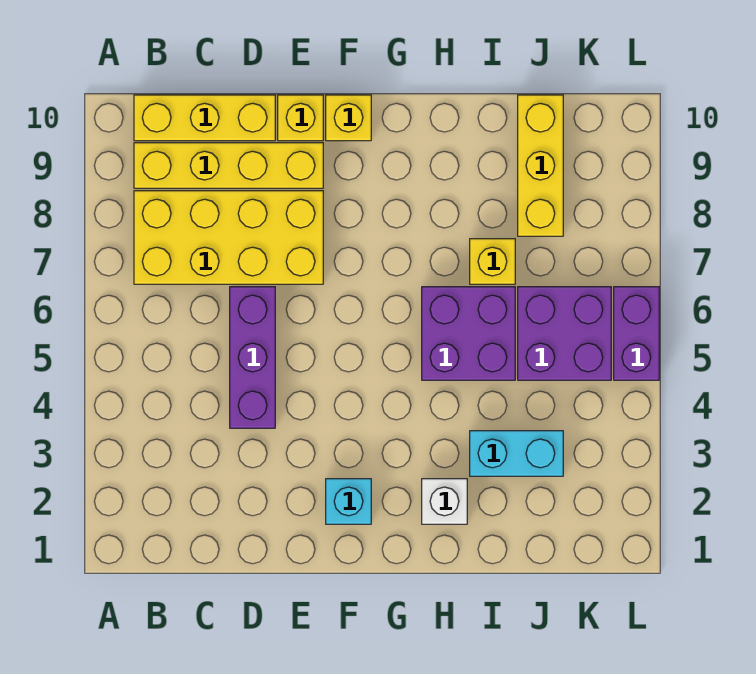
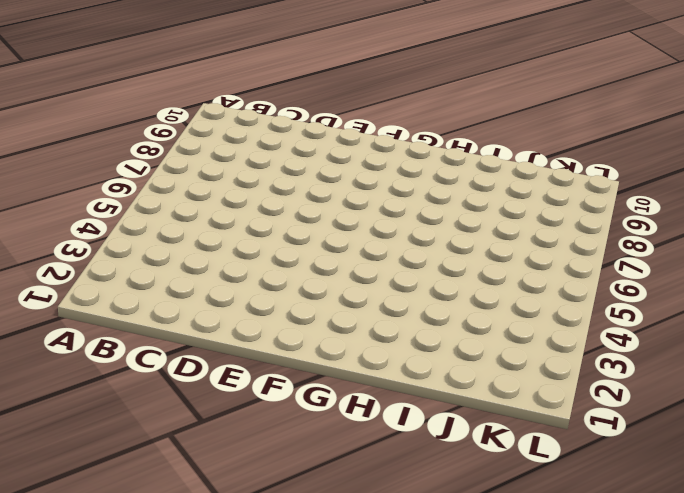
none -> yellow brick B7:E8 level 1
none -> yellow brick B9:E9 level 1
none -> yellow brick B10:D10 level 1

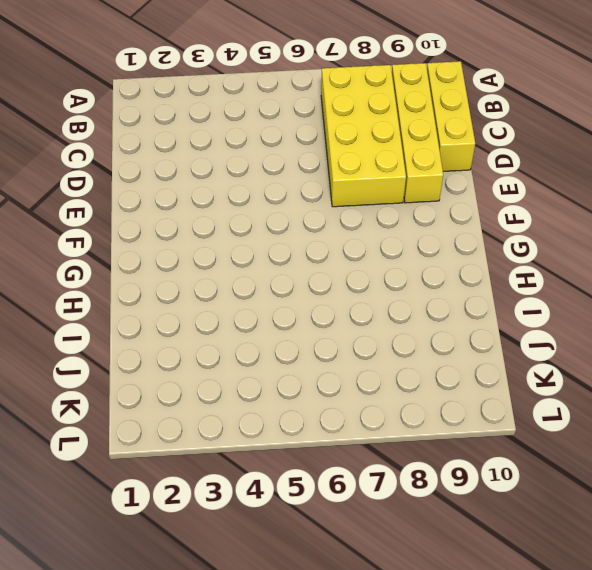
none -> purple brick D4:D6 level 1
none -> yellow brick E10 level 1
none -> cyan brick F2 level 1

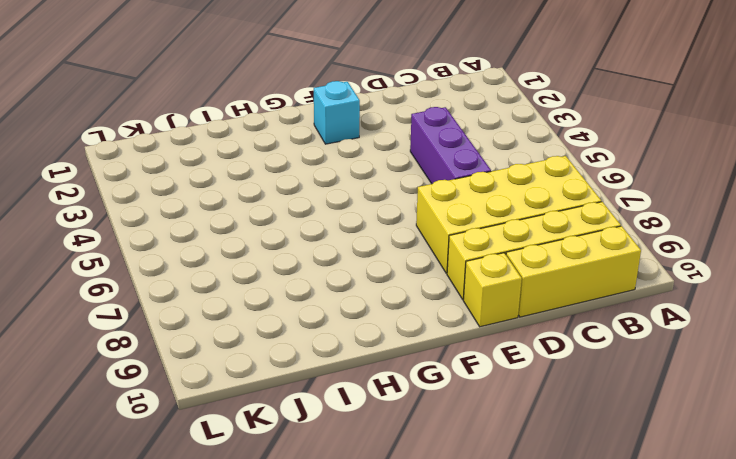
none -> yellow brick F10 level 1
none -> white brick H2 level 1
none -> purple brick H5:I6 level 1

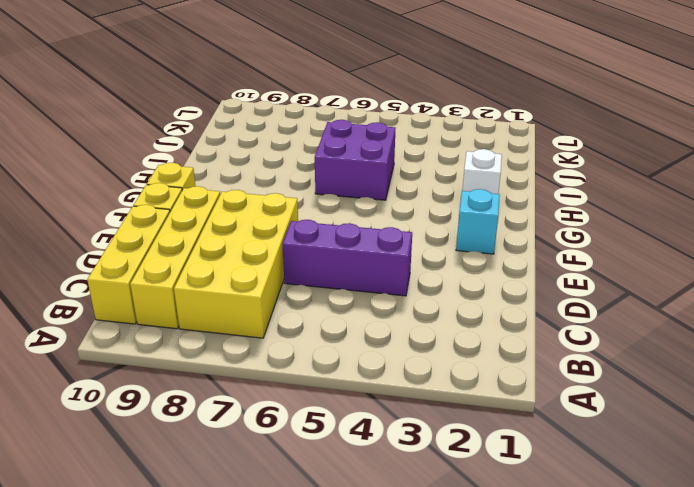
none -> cyan brick I3:J3 level 1
none -> yellow brick I7 level 1
none -> purple brick J5:K6 level 1

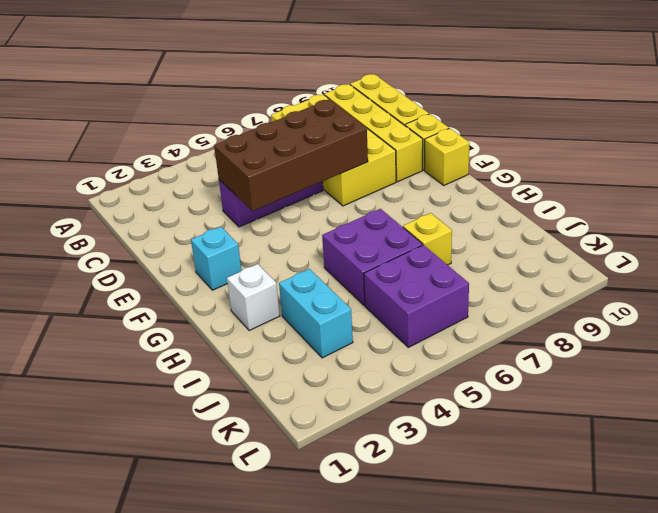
brown brick D4:E7 level 2 -> none
none -> yellow brick J8:J10 level 1
none -> purple brick L5:L6 level 1

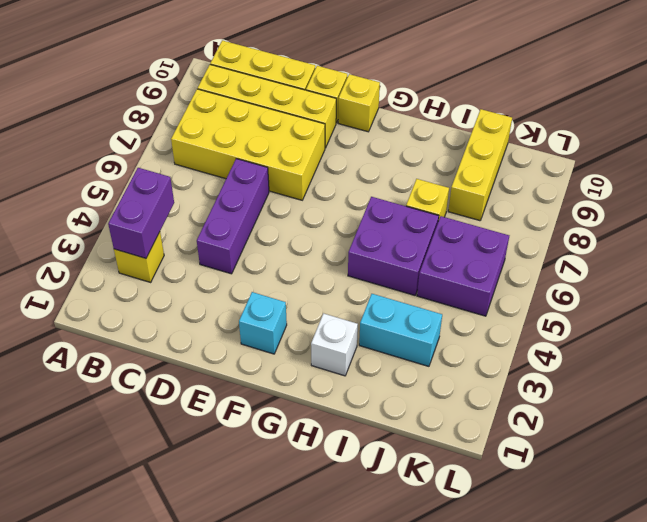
yellow brick B3 level 1 -> none
purple brick B3:B4 level 2 -> purple brick L5:L6 level 1

